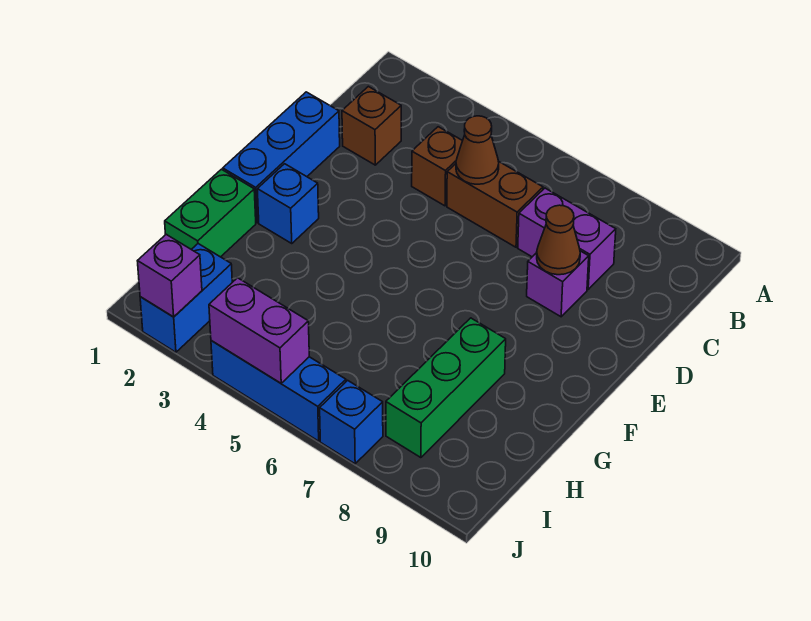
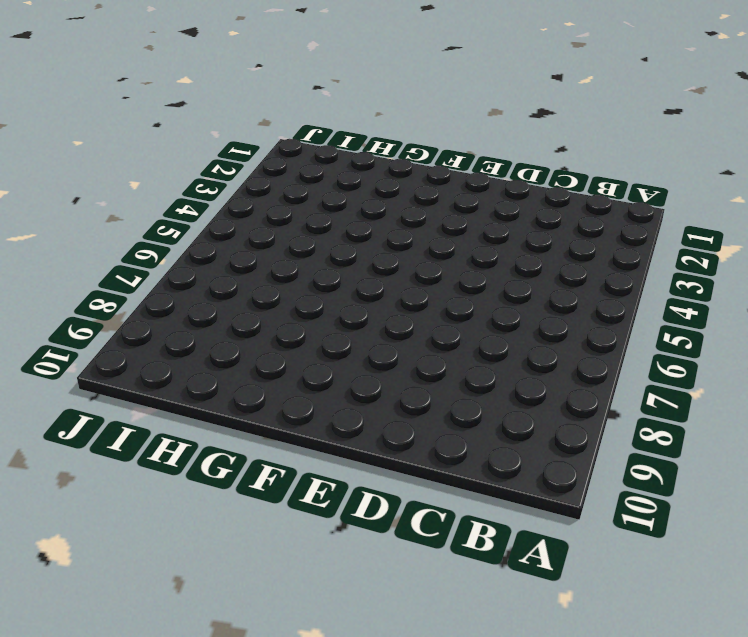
none -> brown brick C2 level 1
none -> brown brick C4 level 1
none -> brown brick C5:C6 level 1

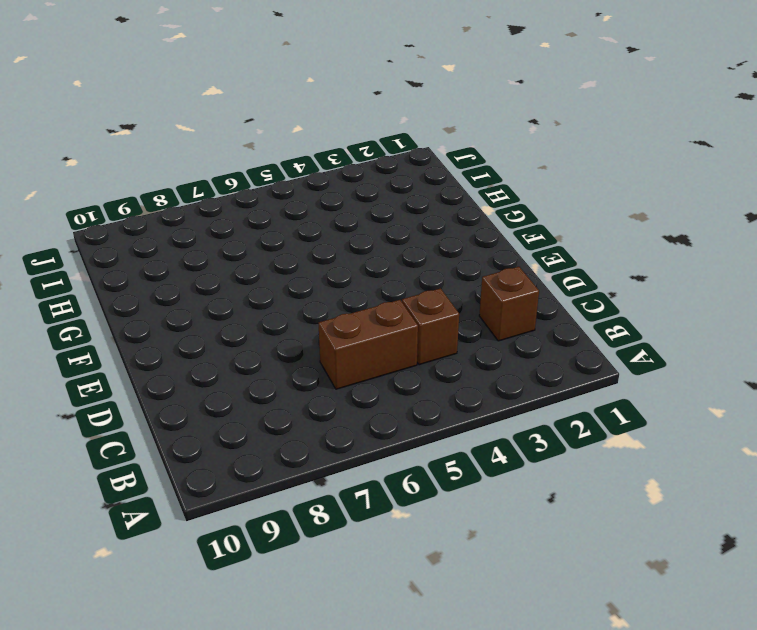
none -> purple brick C7:C8 level 1
none -> blue brick D1:F1 level 1
none -> purple brick D8 level 1

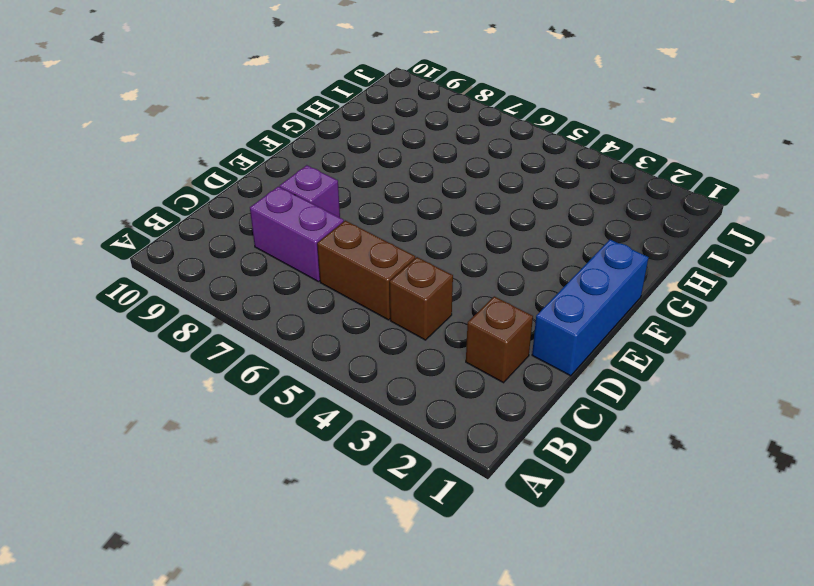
none -> blue brick F2 level 1
none -> green brick G1:H1 level 1
none -> green brick G8:I8 level 1

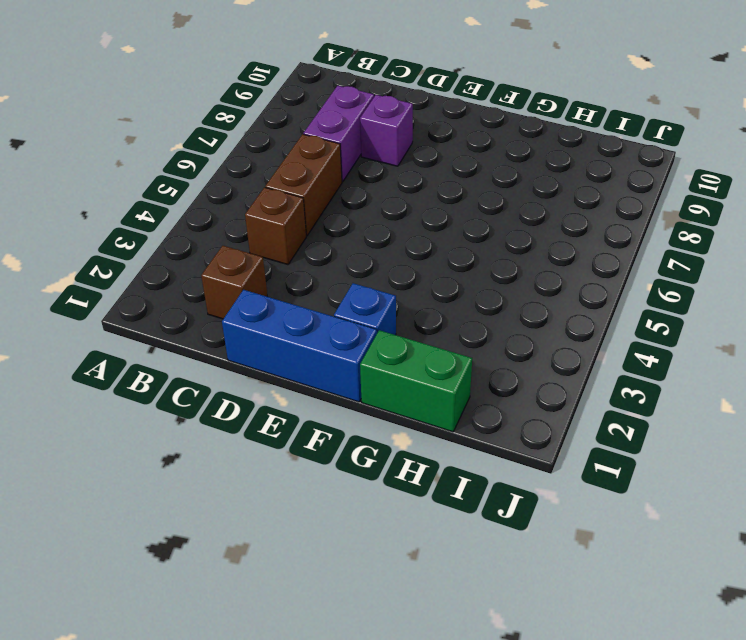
none -> green brick G8:I8 level 1
none -> blue brick I2:J2 level 1
none -> blue brick J4:J6 level 1

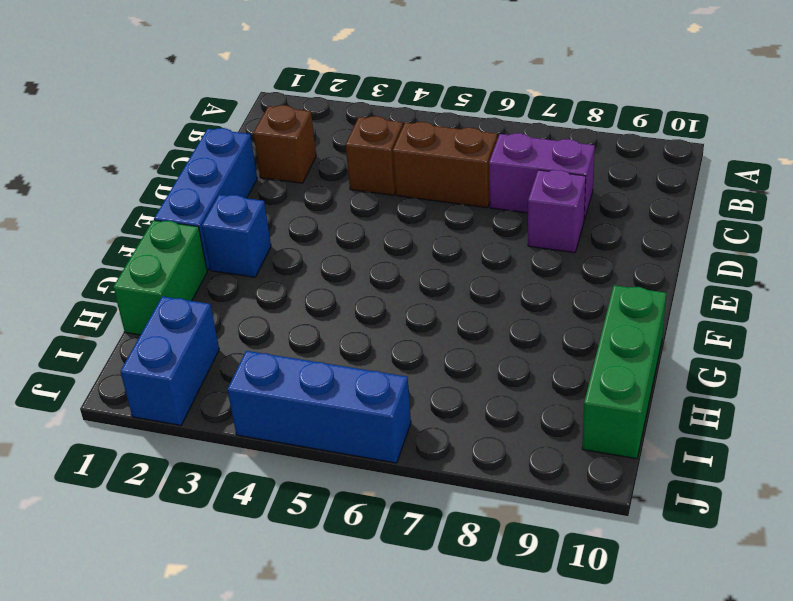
green brick G10:I10 level 1 -> green brick G8:I8 level 1
none -> blue brick J7 level 1
none -> brown cone C5 level 2
none -> brown cone D8 level 2

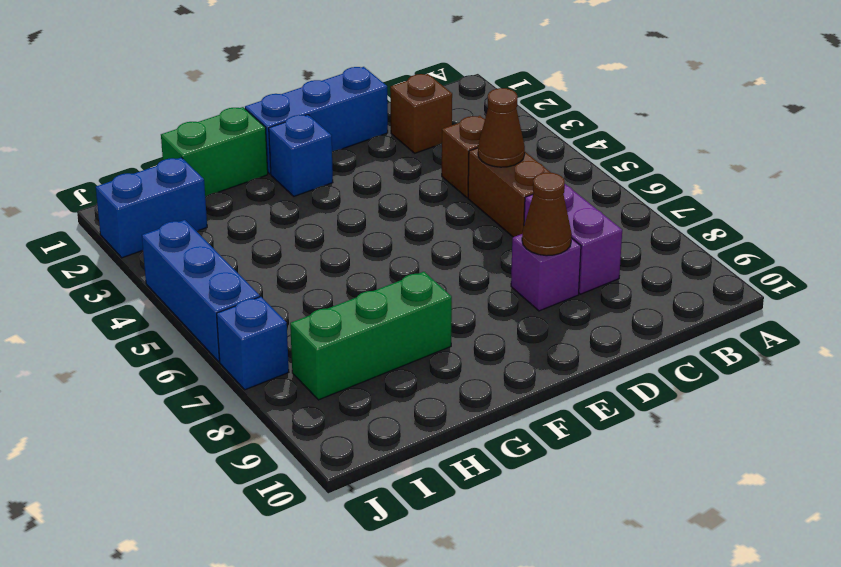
none -> purple brick J2 level 2
none -> purple brick J4:J5 level 2

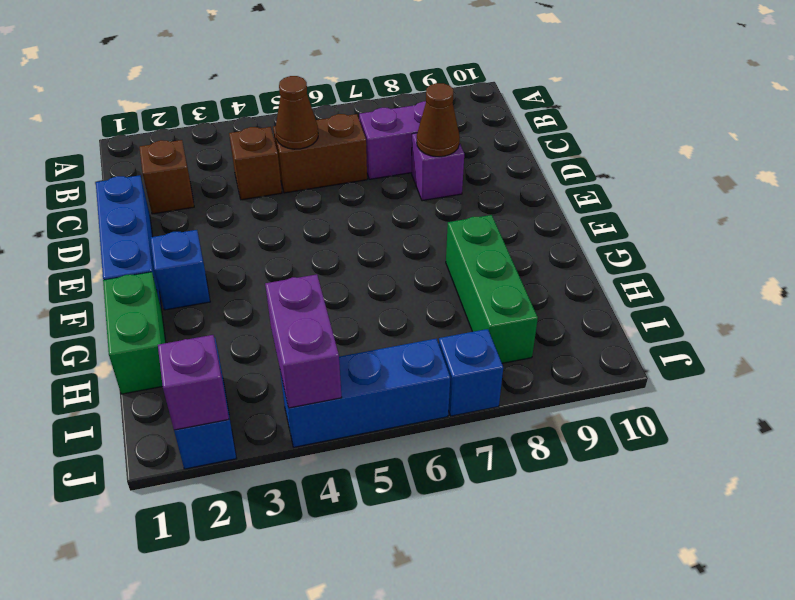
purple brick I4:J4 level 2 -> purple brick J4:J5 level 2

